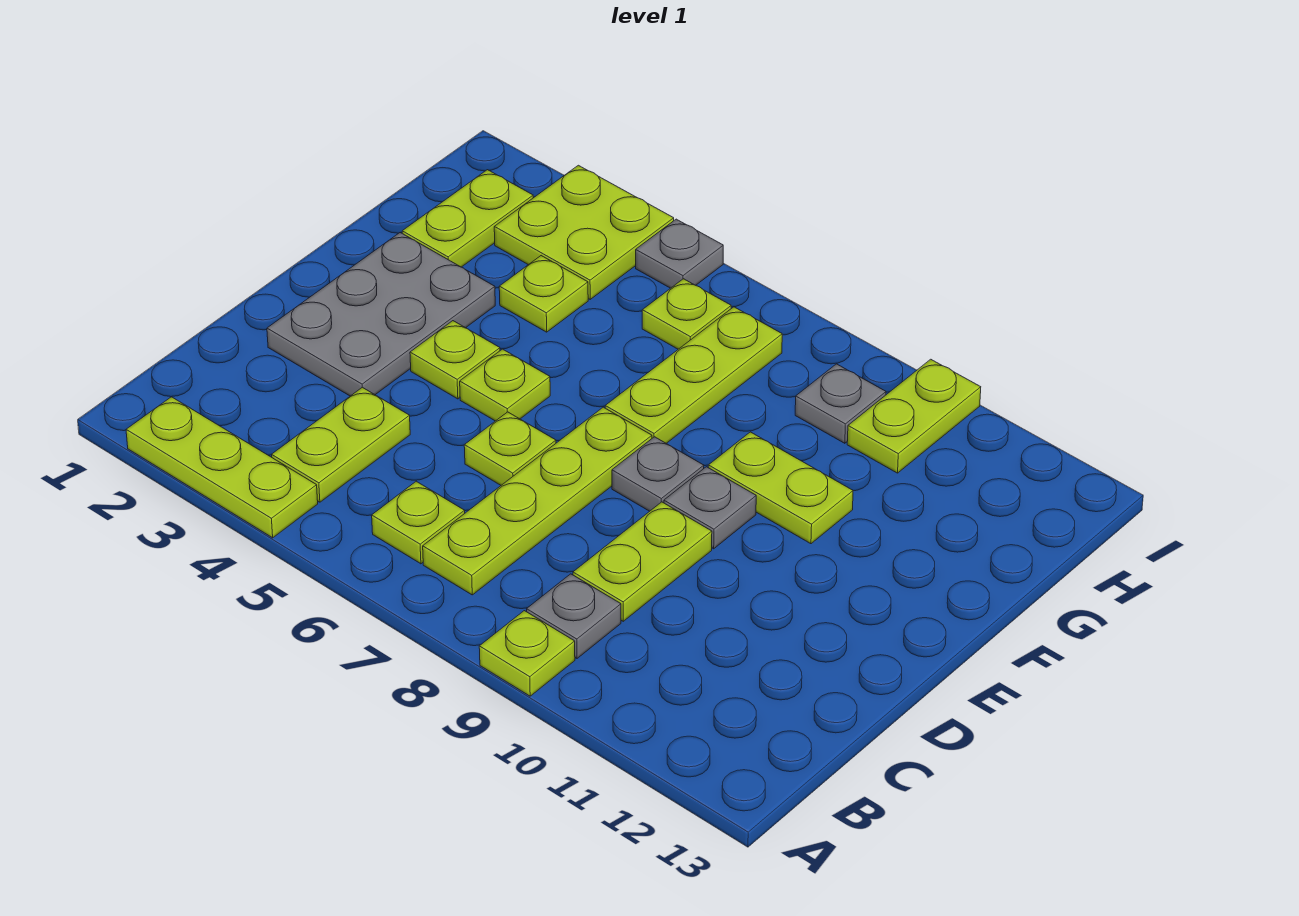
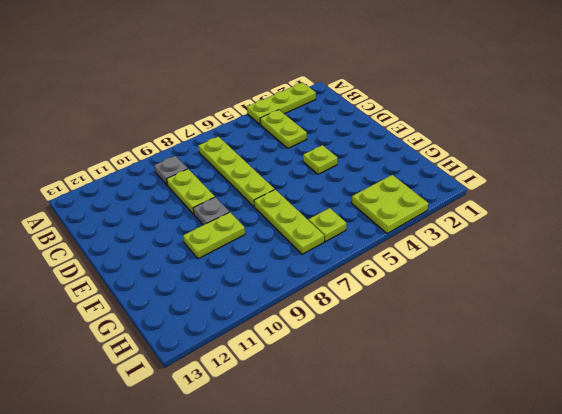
none -> lime plate A9 level 1
none -> lime plate B6 level 1
none -> grey plate D2:F3 level 1

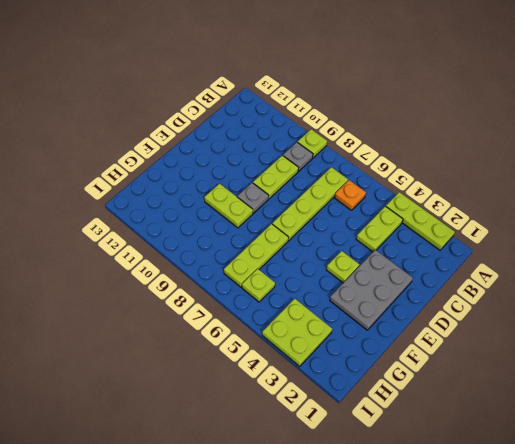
orange plate B6 level 1 -> lime plate B6 level 1
none -> lime plate D6 level 1
none -> lime plate E5 level 1
none -> grey plate E8 level 1

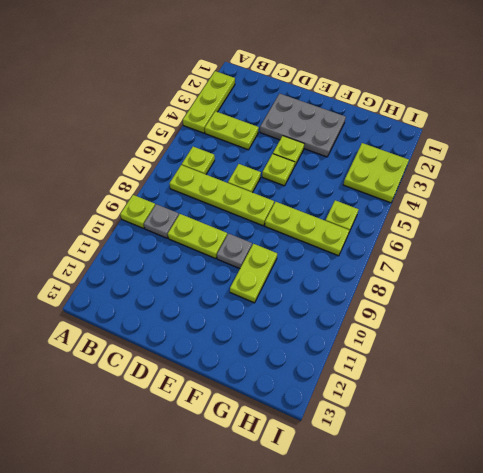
none -> grey plate E8 level 1
none -> lime plate G2:H2 level 1
none -> lime plate G4 level 1

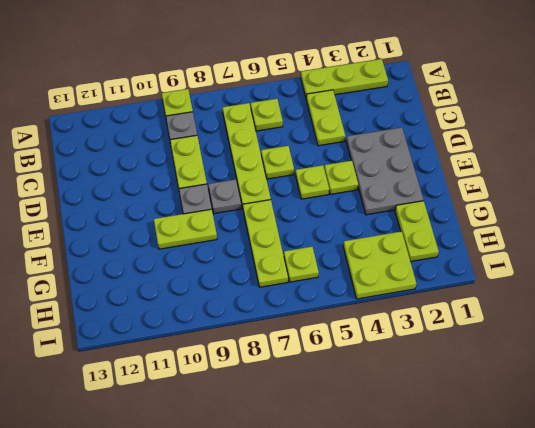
none -> lime plate G4 level 1
none -> grey plate H9 level 1
none -> lime plate H10:I10 level 1

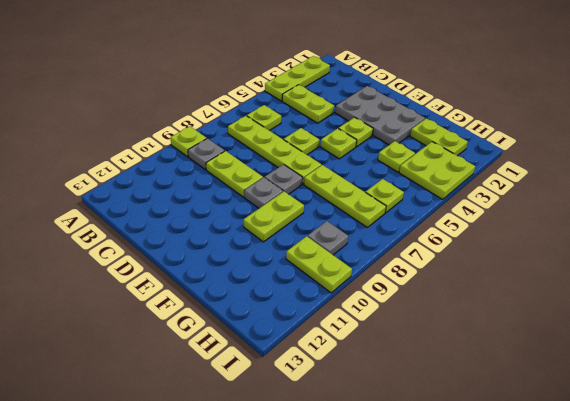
none -> grey plate I5 level 1

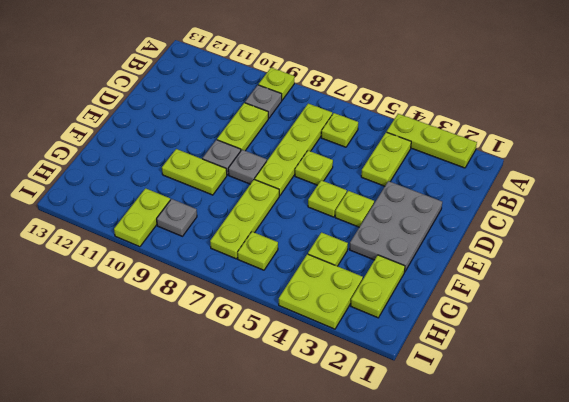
none -> grey plate I5 level 1

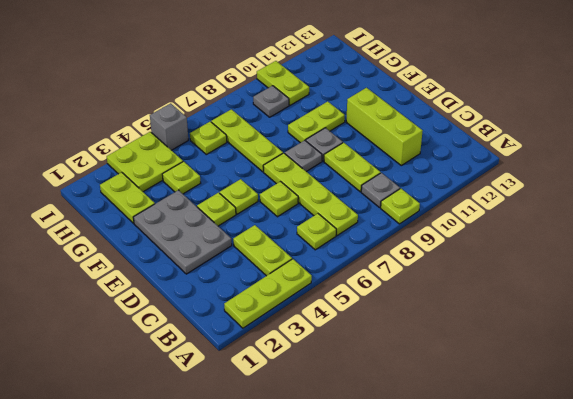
lime brick C11:E11 level 1 -> none
grey brick I5 level 1 -> grey plate I5 level 1

